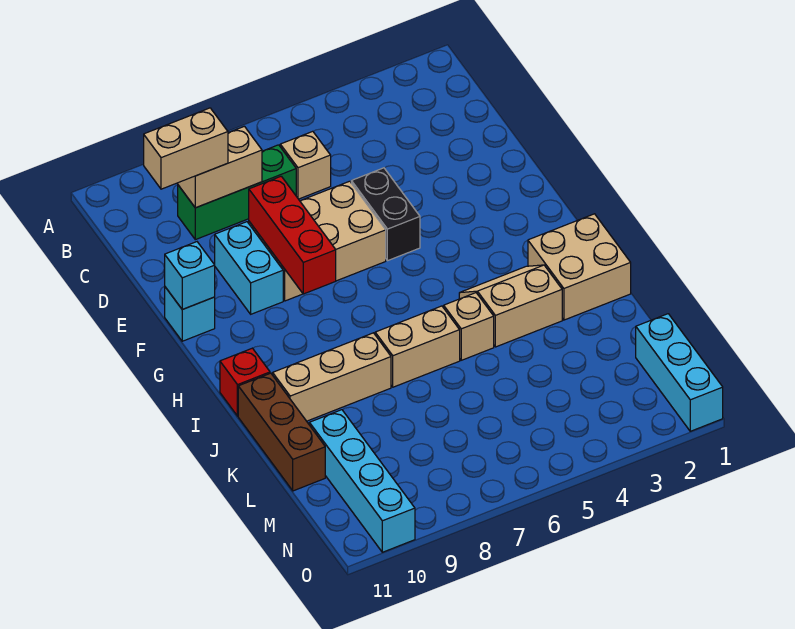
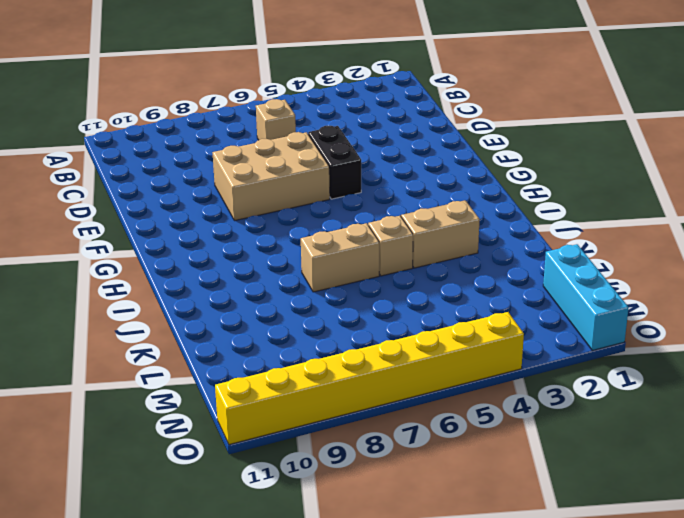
yellow brick O4:O11 level 1 -> cyan brick L10:O10 level 1
none -> green brick C7:C9 level 1
none -> cyan brick E9:F9 level 1
none -> cyan brick F11 level 1

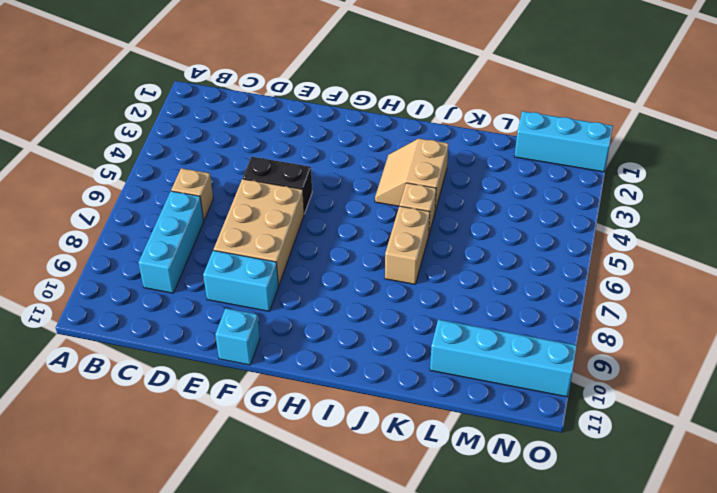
cyan brick C7:C9 level 1 -> green brick C7:C9 level 1
none -> tan brick I1:J2 level 1
none -> red brick I11 level 1
none -> tan brick J8:J10 level 1

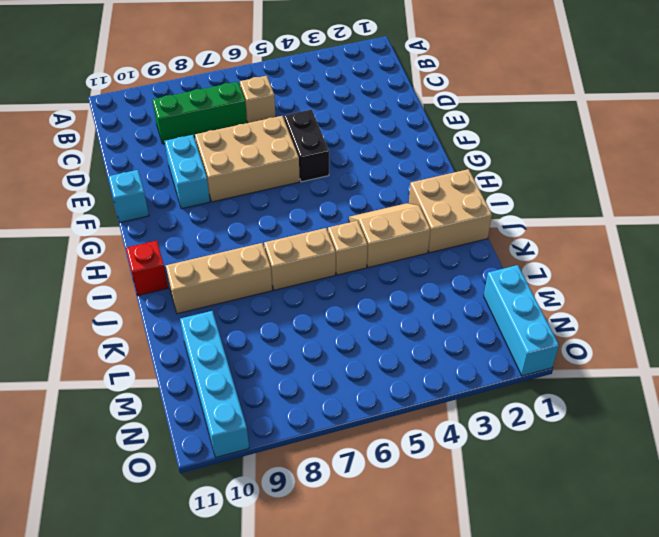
none -> brown brick J11:L11 level 1
none -> tan brick C8:C9 level 2
none -> red brick E8:G8 level 2

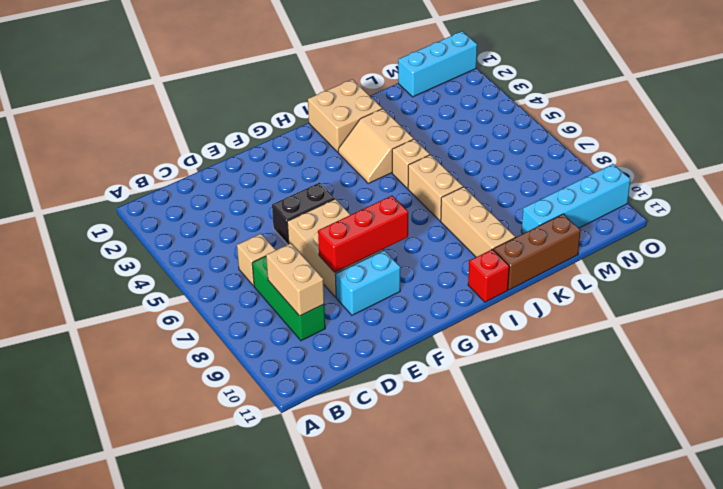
none -> cyan brick F11 level 1
none -> cyan brick F11 level 2
none -> tan brick C9:C10 level 3

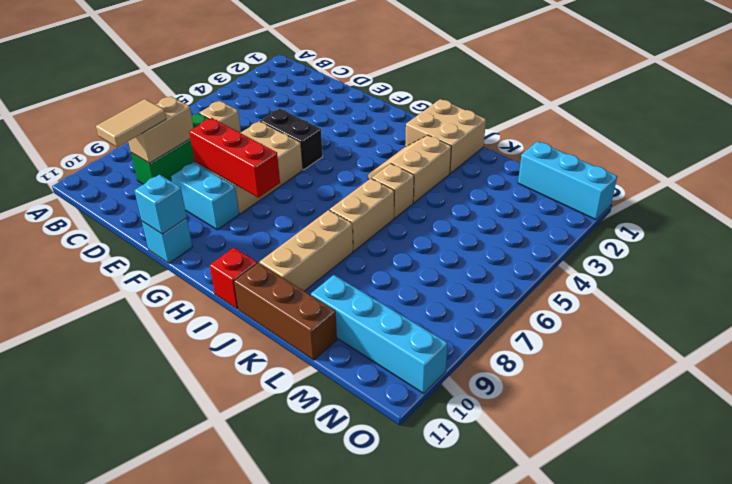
tan tile C9:C10 level 3 -> tan brick C9:C10 level 3

